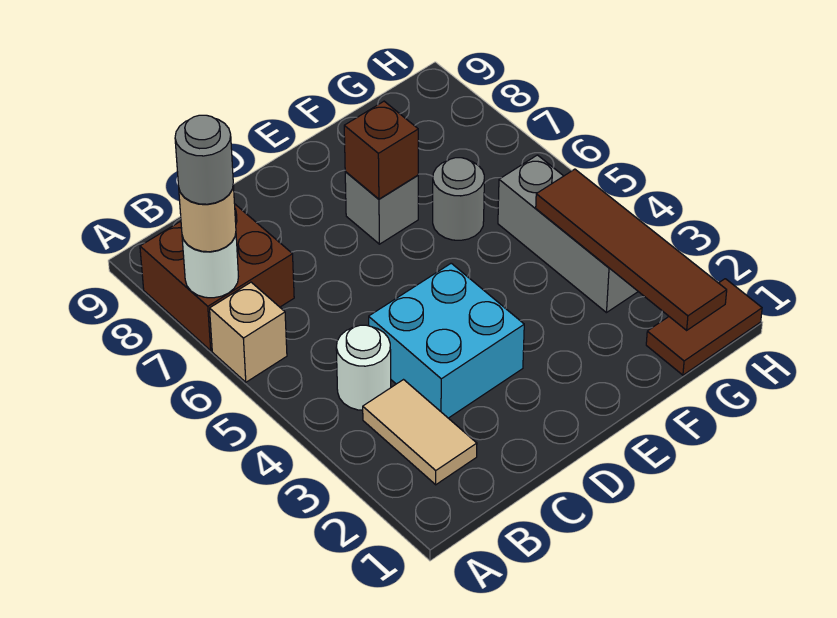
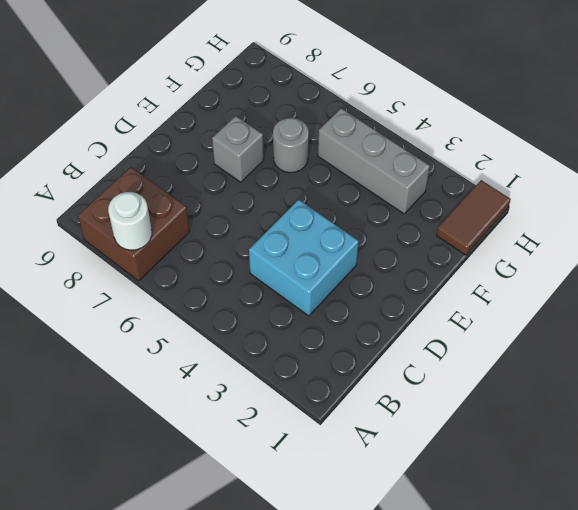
none -> tan brick A6 level 1
none -> tan tile B2:B3 level 1
none -> white round brick B4 level 1

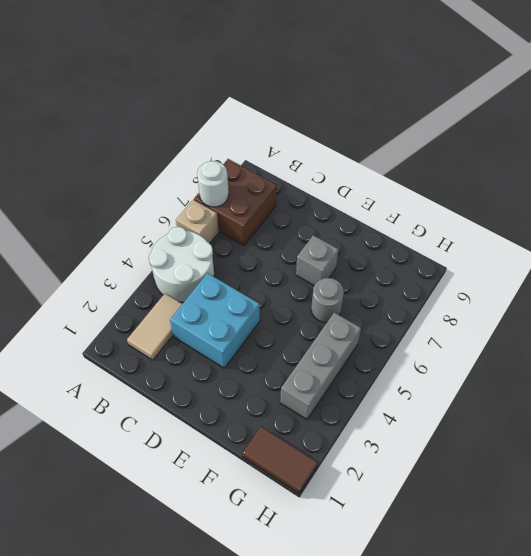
white round brick A4:B5 level 1 -> white round brick B4 level 1
none -> brown brick E7 level 2
none -> brown tile G1:G4 level 2
none -> tan round brick A7 level 3

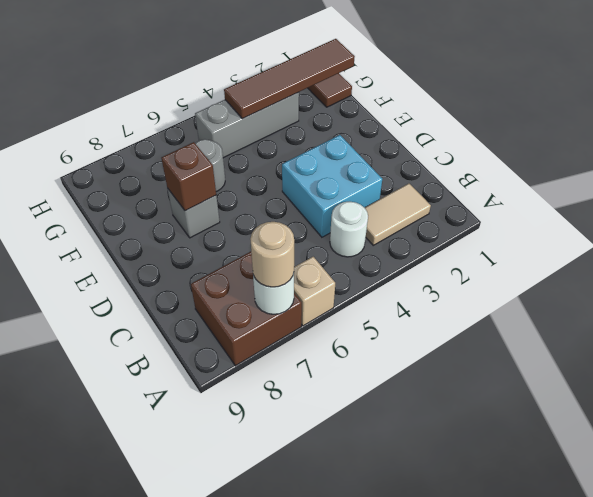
none -> grey round brick A7 level 4

